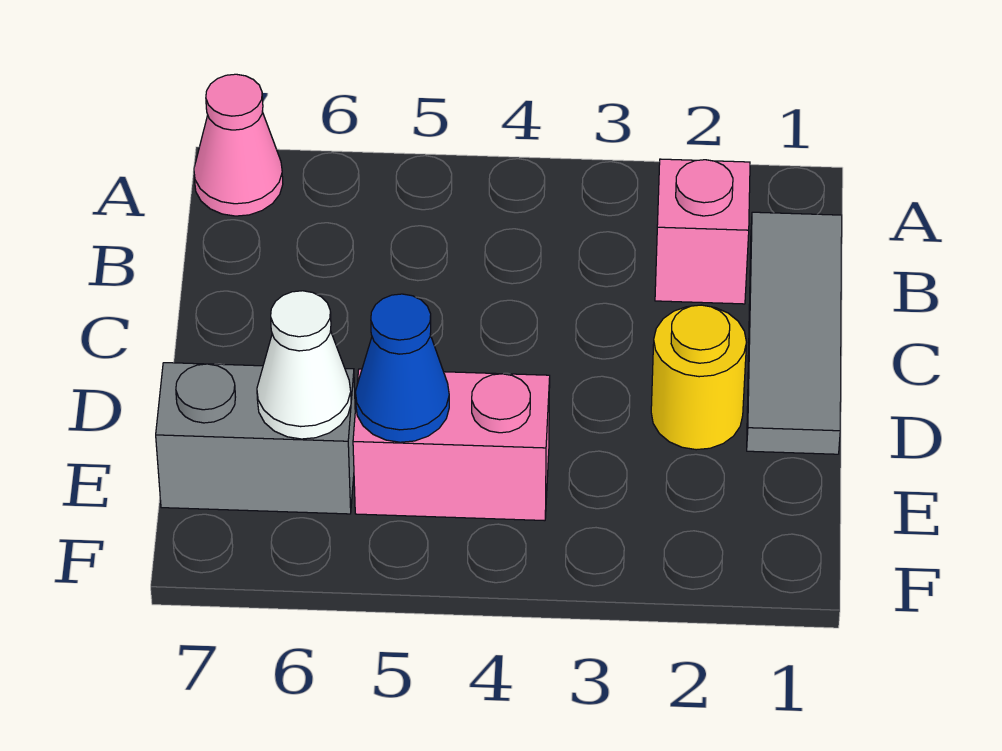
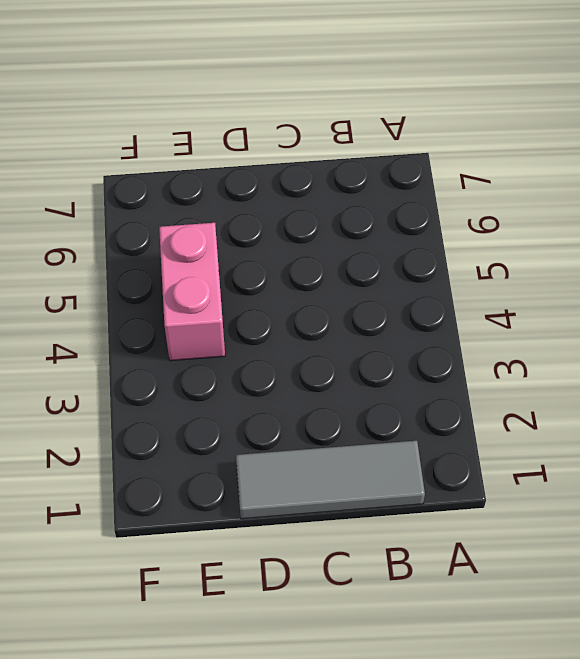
none -> pink cone A7 level 1
none -> pink brick B2 level 1

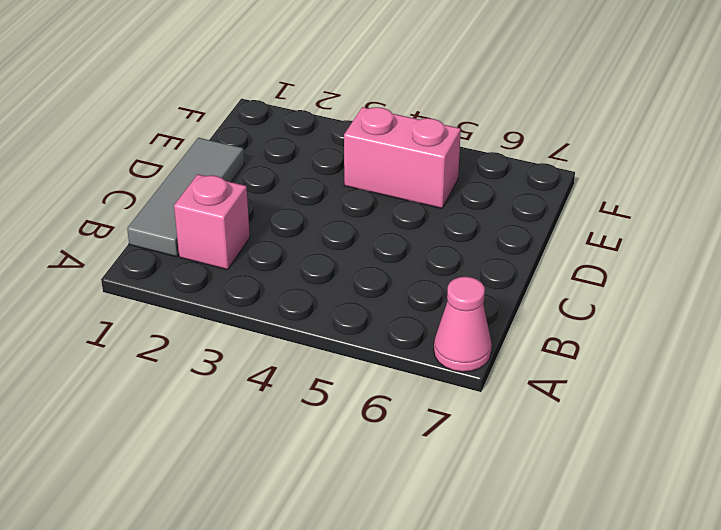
none -> yellow round brick D2 level 1
none -> grey brick E6:E7 level 1

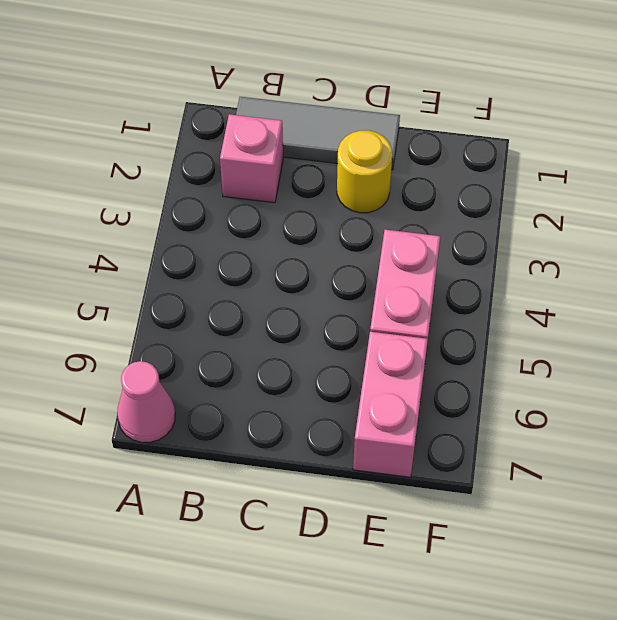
pink brick E6:E7 level 1 -> grey brick E6:E7 level 1
none -> blue cone E5 level 2
none -> white cone E6 level 2

